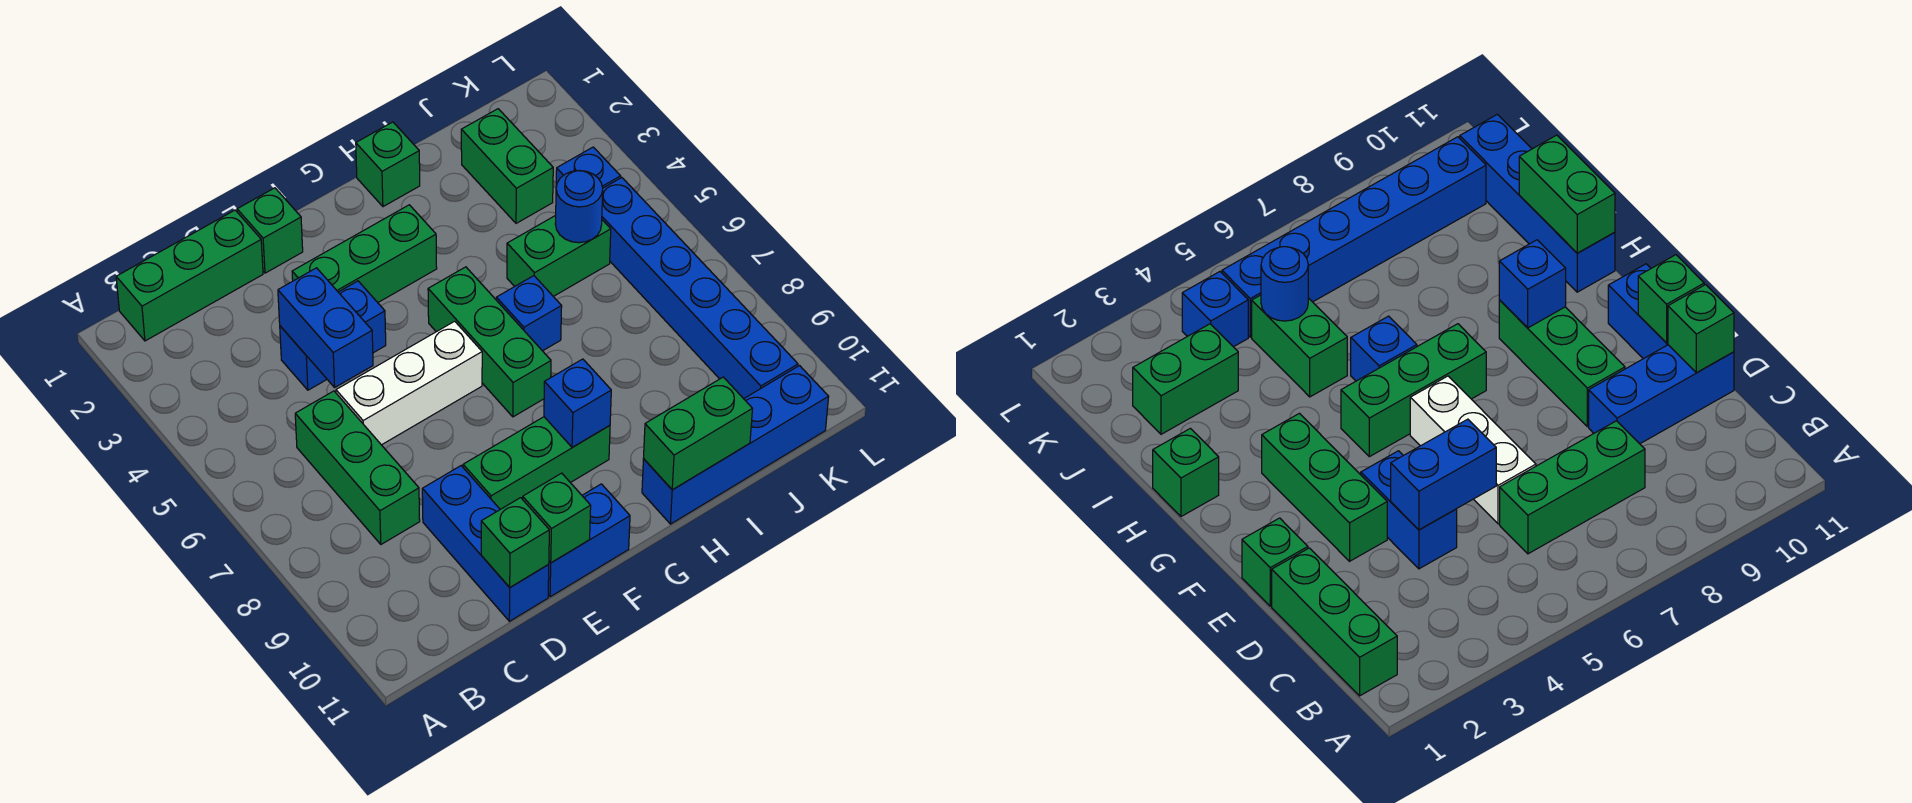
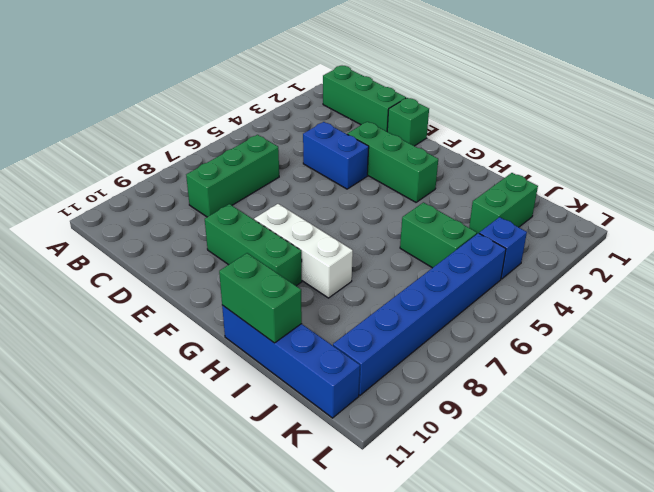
white brick F8:H8 level 1 -> white brick D6:F6 level 1
none -> blue brick D9:D11 level 1
none -> blue brick E11:F11 level 1
none -> green brick G5:G7 level 1

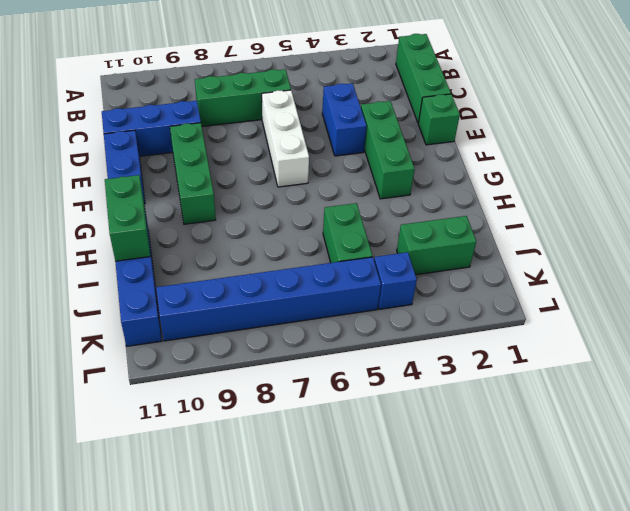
none -> green brick G5:G7 level 1
none -> green brick H1 level 1
none -> blue brick H6 level 1

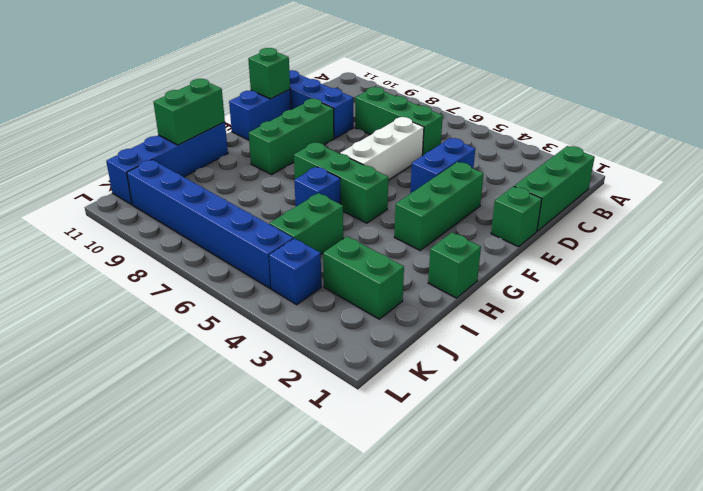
none -> blue brick D4:D5 level 2
none -> green brick D11 level 2
none -> blue brick G9 level 2

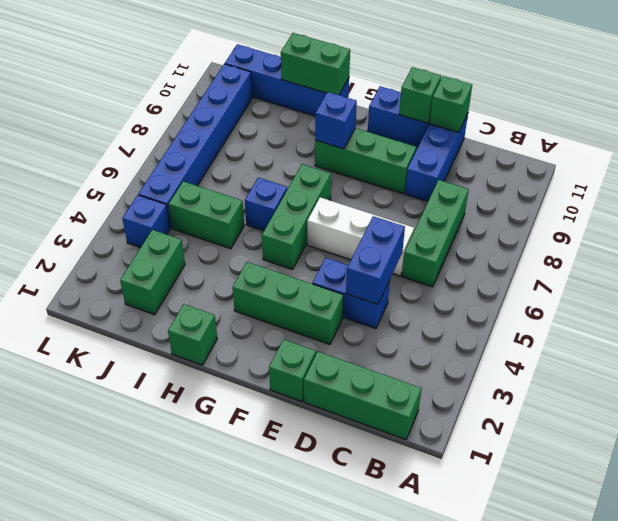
none -> blue round brick J5 level 2

